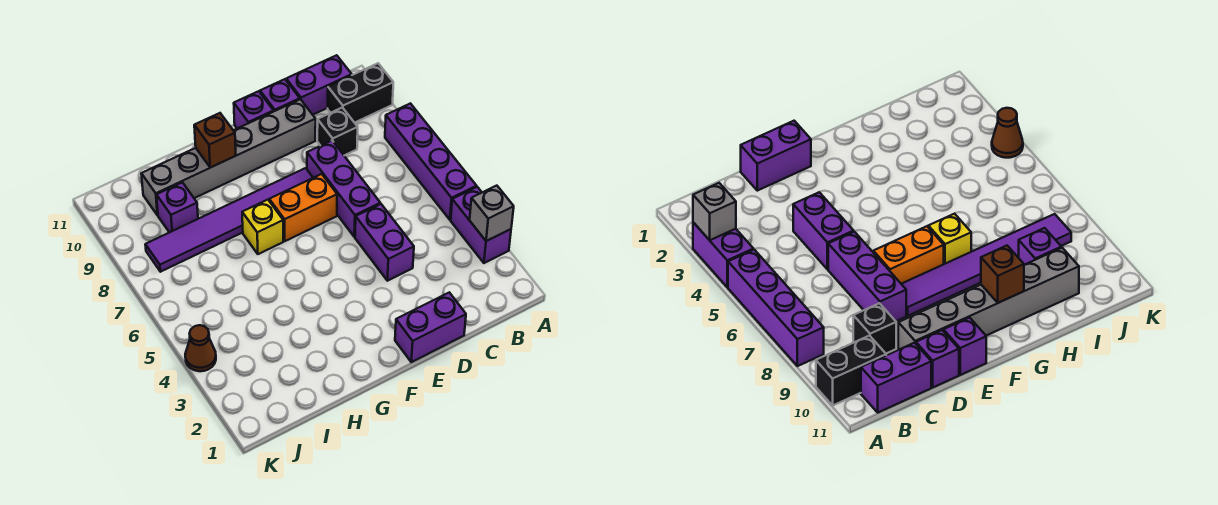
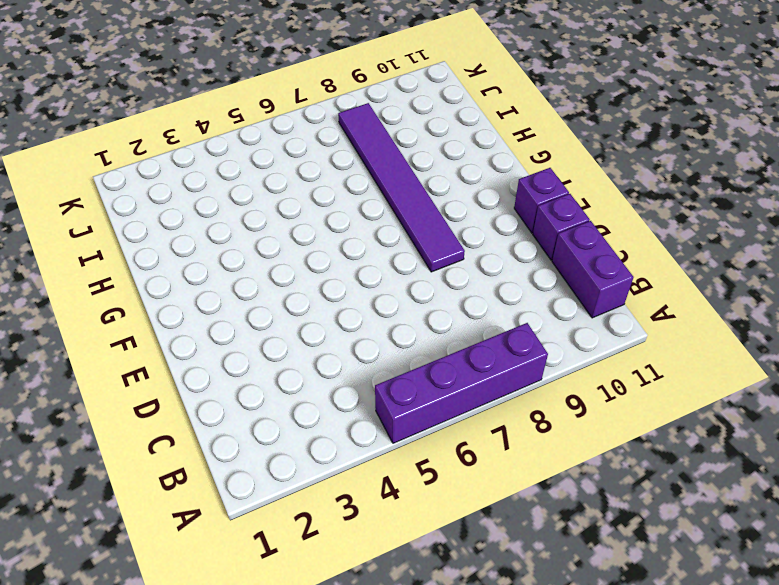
none -> purple brick A3:A4 level 1
none -> black brick A10:B10 level 1
none -> black brick C9 level 1

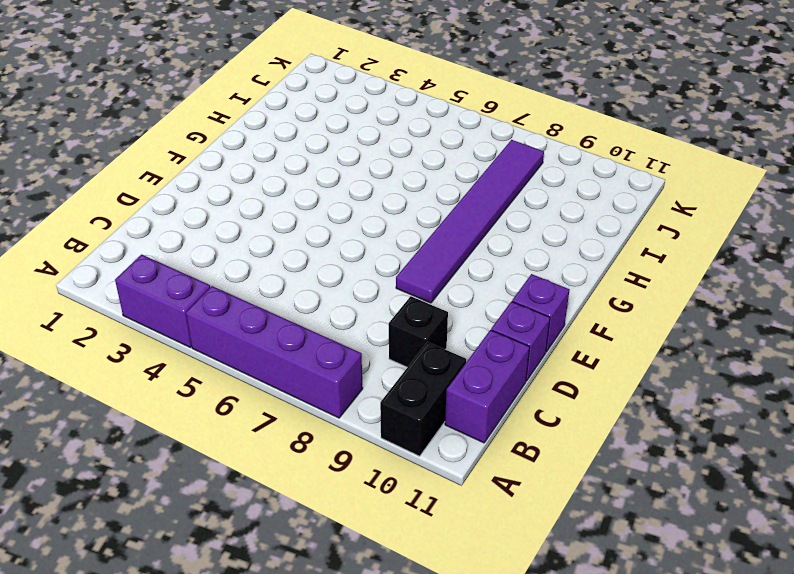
none -> purple brick D1:E1 level 1
none -> purple brick D4:D5 level 1
none -> purple brick D6:D8 level 1

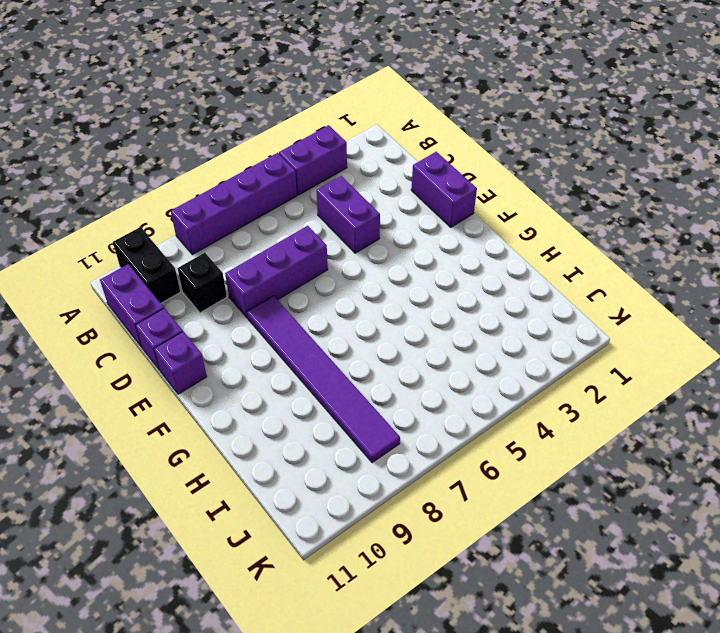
purple brick C4:D4 level 1 -> purple brick D4:D5 level 1
none -> grey brick D10:I10 level 1
none -> orange brick E7:F7 level 1
none -> yellow brick G7 level 1

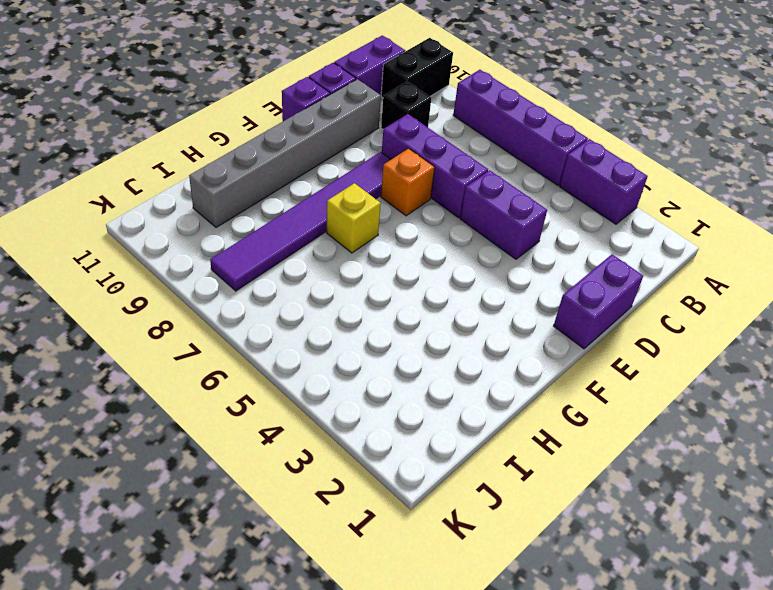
orange brick E7 level 1 -> orange brick E7:F7 level 1
none -> purple brick I9 level 1
none -> brown cone K4 level 1
none -> grey brick A3 level 2

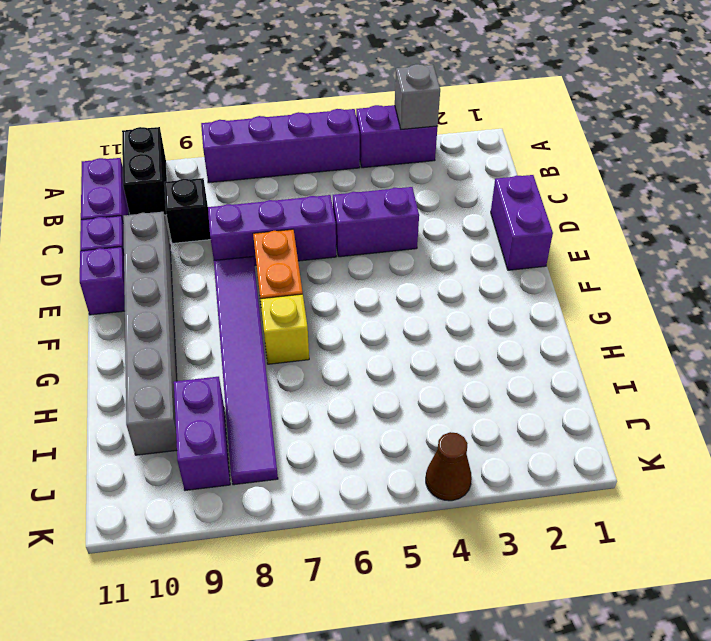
purple brick I9:J9 level 1 -> purple brick I9 level 1
none -> brown brick G10 level 2

